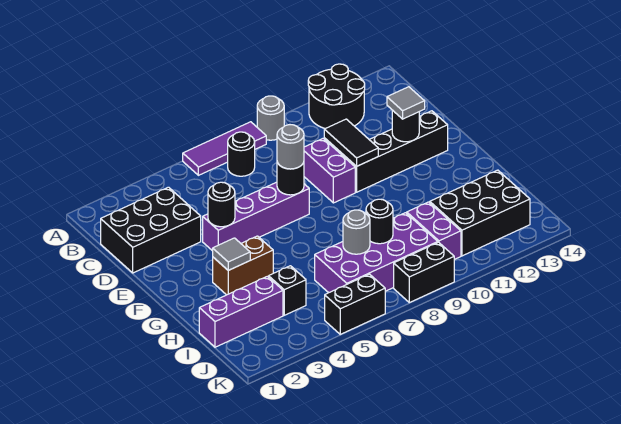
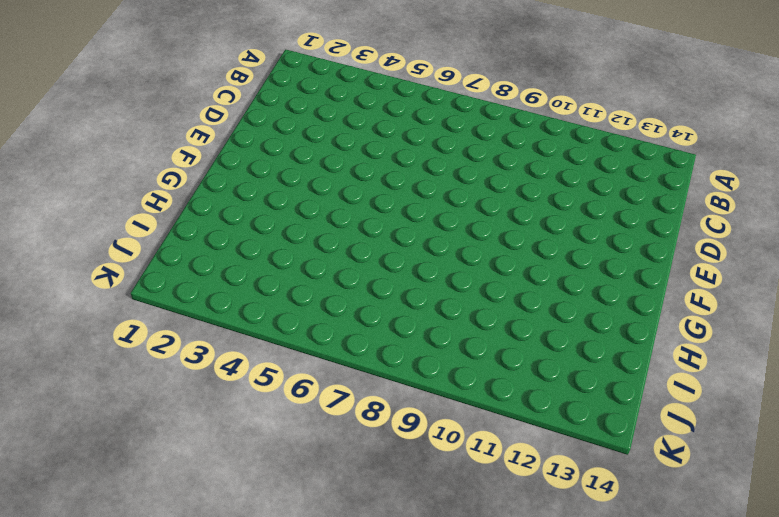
none -> purple tile A6:A8 level 1
none -> grey round brick A9 level 1
none -> black round brick A11:B12 level 1

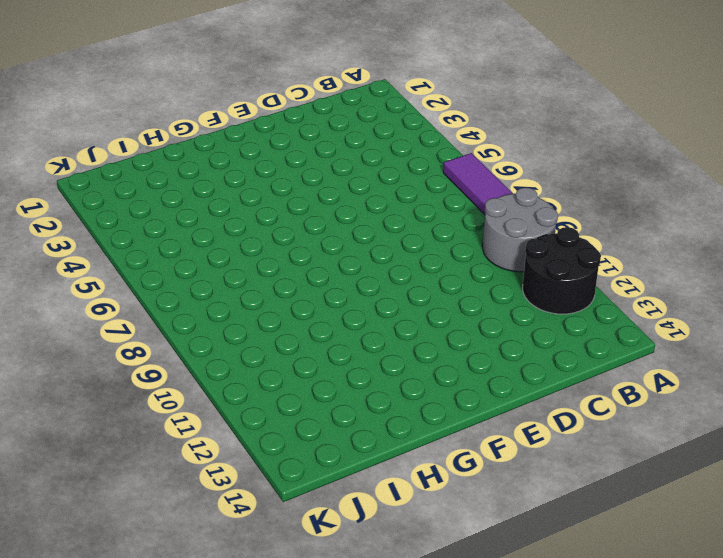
grey round brick A9:B10 level 1 -> grey round brick A9 level 1
none -> black round brick B7 level 1
none -> black brick C1:D3 level 1
none -> purple brick D9:E9 level 1

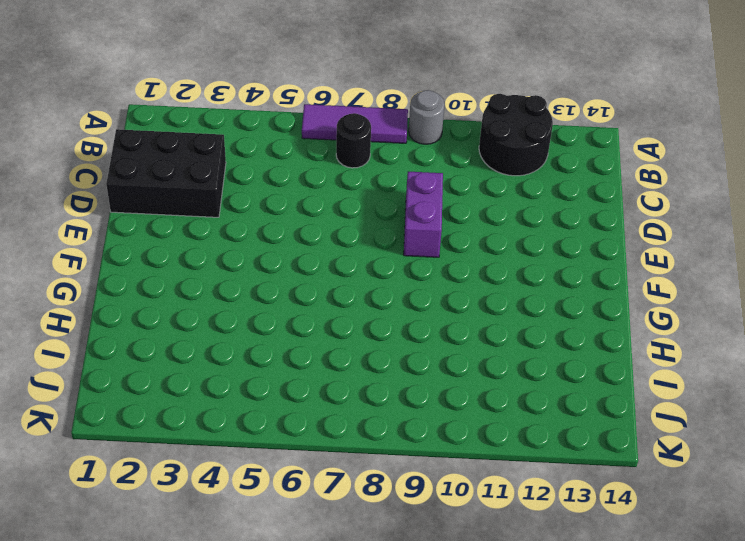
none -> purple brick E4:E7 level 1
none -> black brick E10:E13 level 1
none -> brown brick G3:G4 level 1

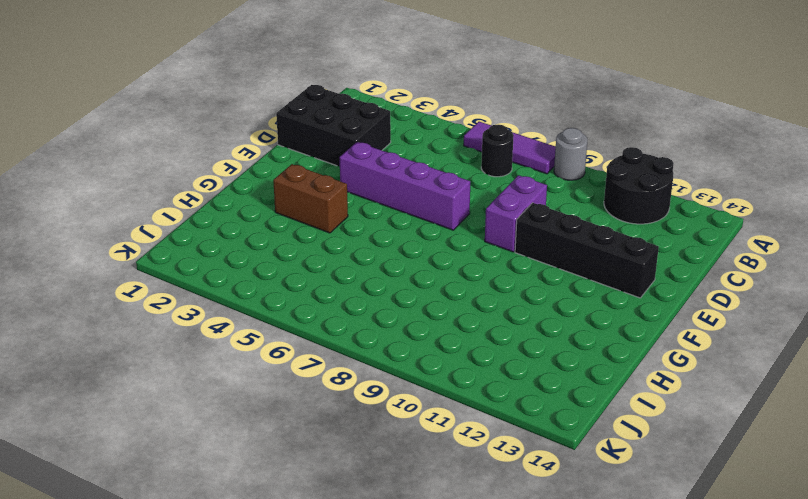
none -> purple brick I1:I3 level 1
none -> black brick I4 level 1
none -> purple brick I6:J9 level 1

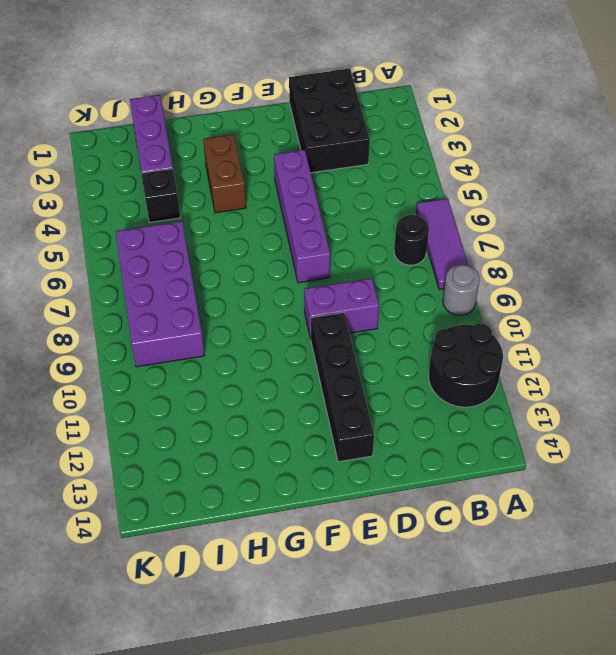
none -> purple brick I10:J10 level 1
none -> black brick I11:J13 level 1
none -> black brick K5:K6 level 1

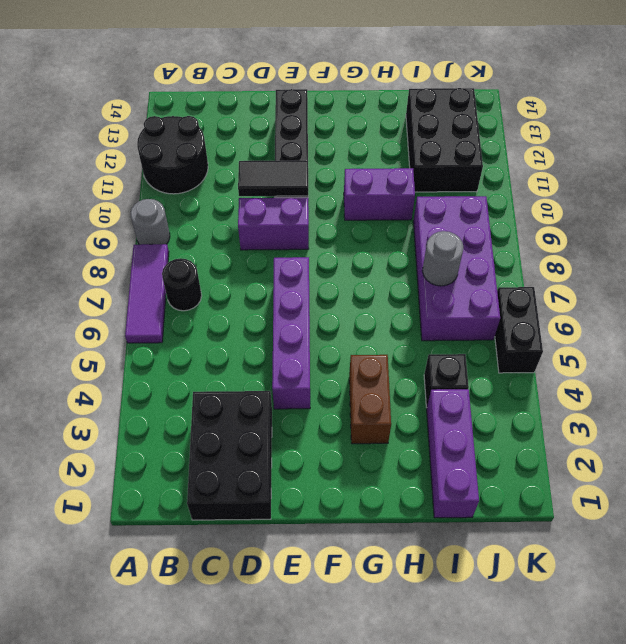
purple brick G10:H10 level 1 -> purple brick I10:J10 level 1
none -> black brick K8:K9 level 1
none -> black round brick E4 level 2
none -> black round brick E7 level 2

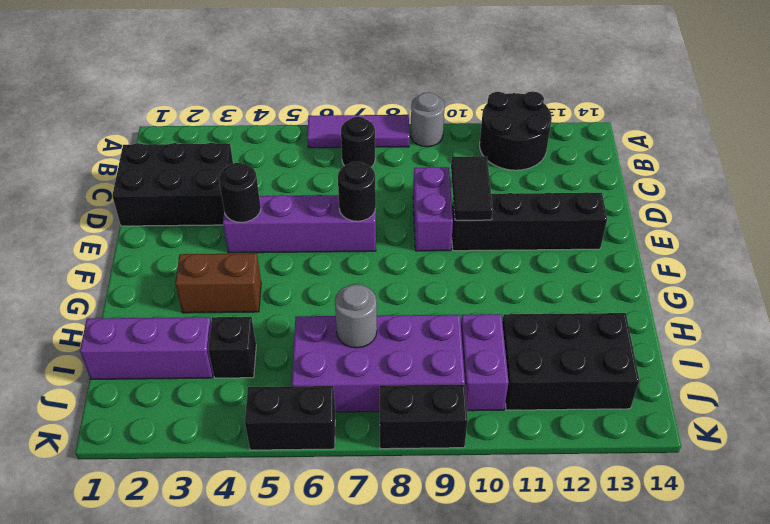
none -> black round brick E12 level 2
none -> grey tile G3 level 2
none -> black round brick I8 level 2

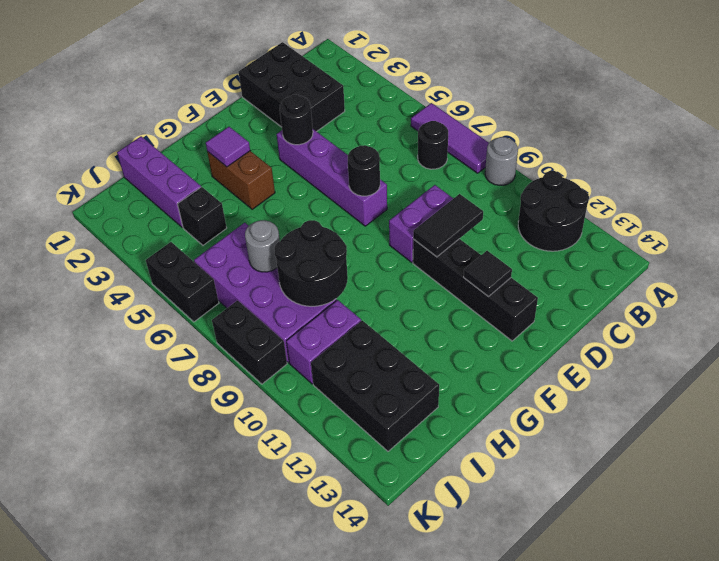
black tile E12 level 2 -> black round brick E12 level 2
purple tile G3 level 2 -> grey tile G3 level 2
black round brick H8:I9 level 2 -> black round brick I8 level 2
none -> grey round brick E7 level 3
none -> grey tile E12 level 3

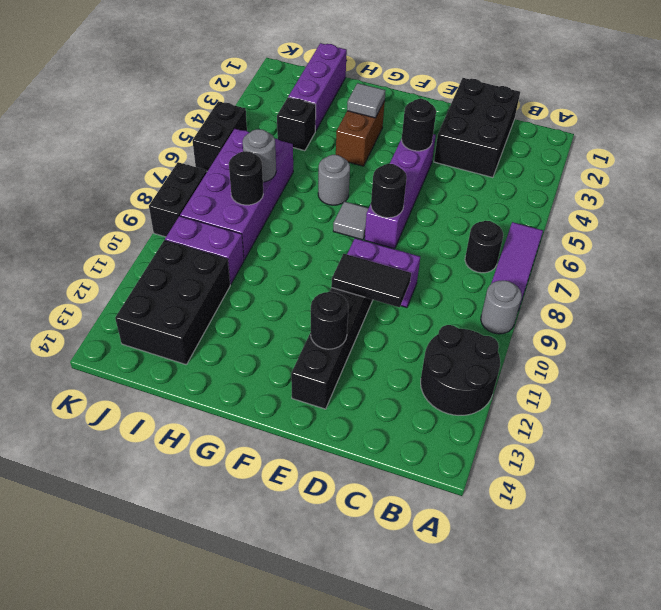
grey tile F7 level 1 -> grey tile E12 level 3
grey round brick G6 level 1 -> grey round brick E7 level 3

